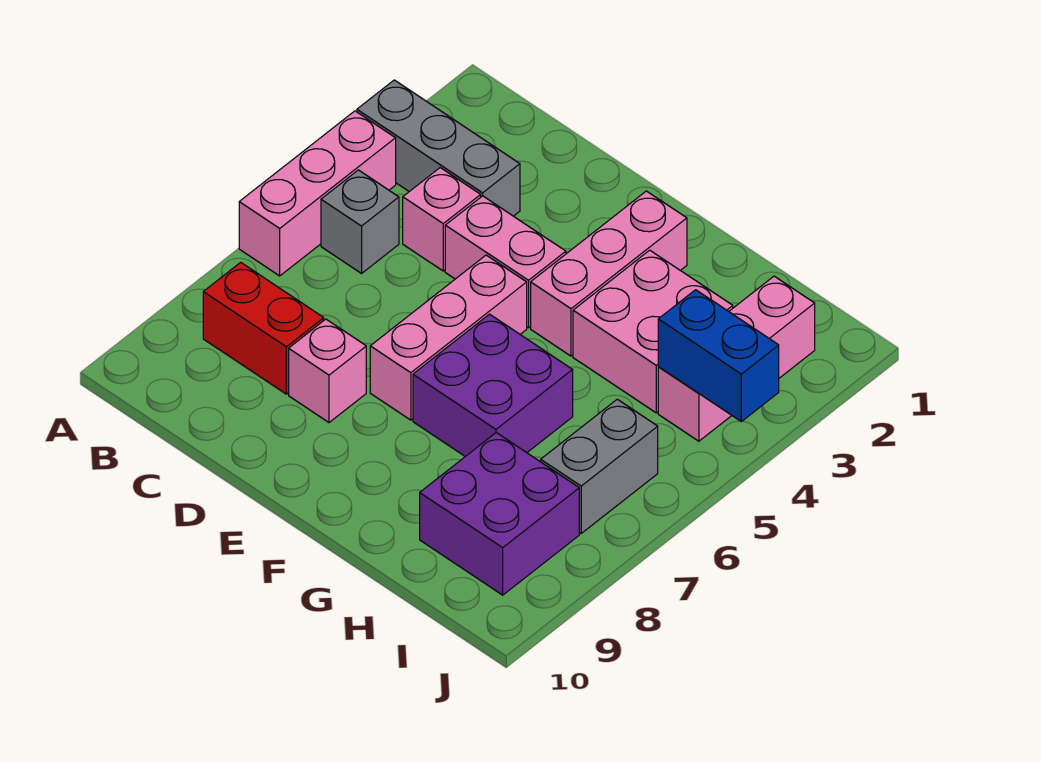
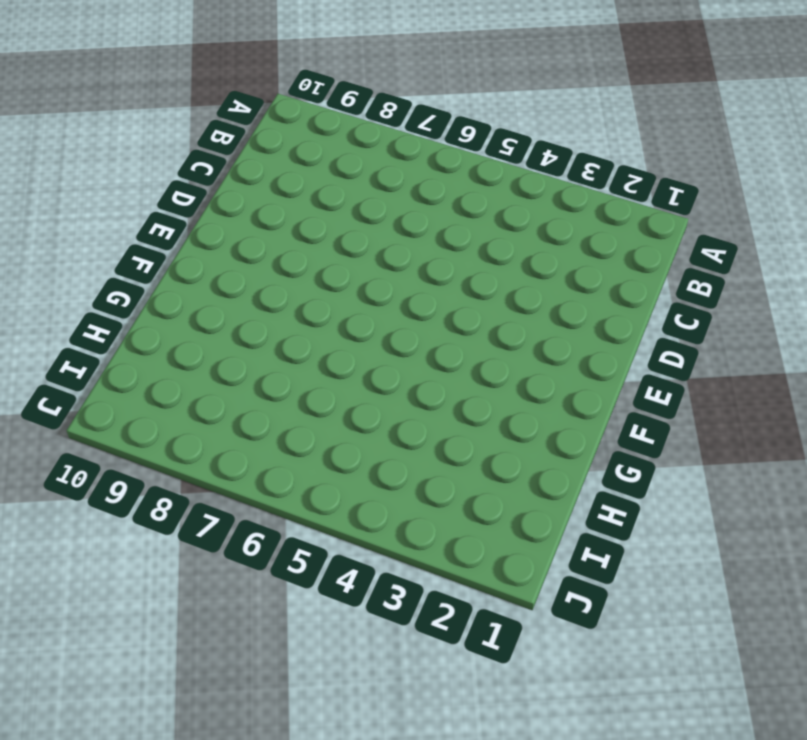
none -> grey brick A3:C3 level 1
none -> pink brick A4:A6 level 1
none -> grey brick B5 level 1

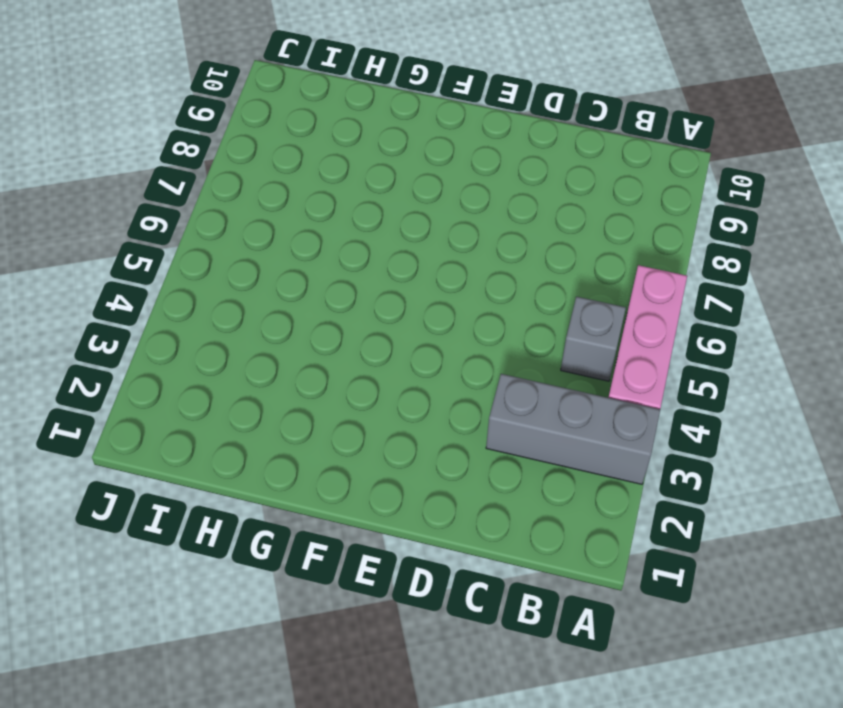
none -> red brick B8:C8 level 1
none -> pink brick C4 level 1
none -> pink brick D4:E4 level 1

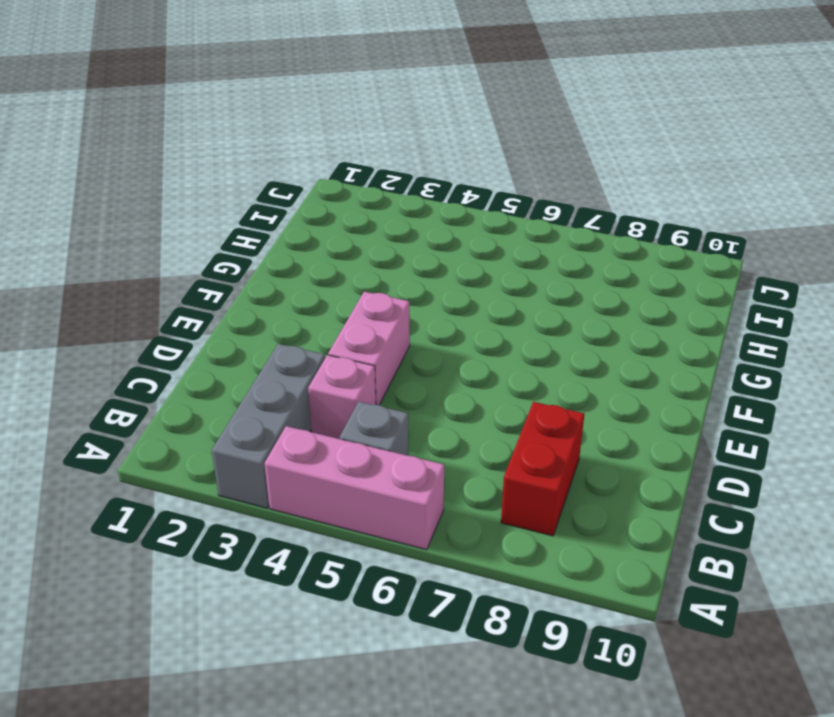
none -> pink brick D8 level 1
none -> pink brick E5:E7 level 1
none -> pink brick F2:F4 level 1

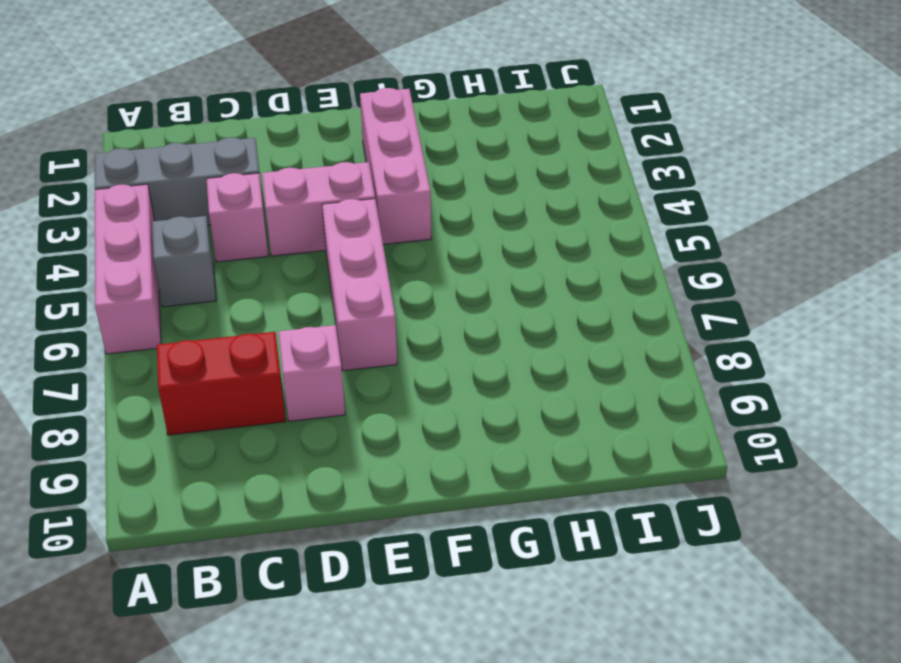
none -> purple brick F6:G7 level 1
none -> pink brick G3:H4 level 1
none -> purple brick H8:I9 level 1

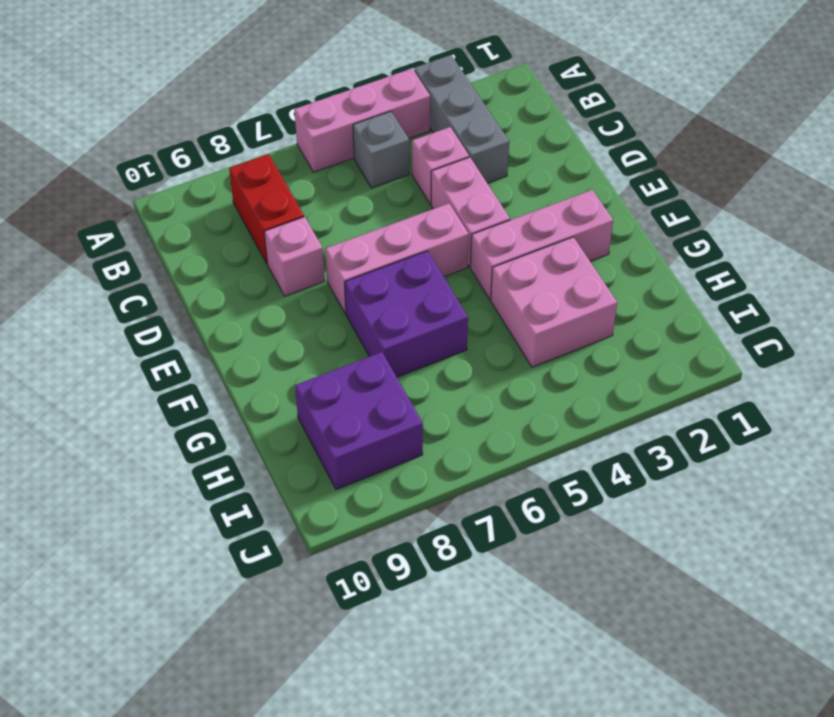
none -> pink brick I2:I4 level 1
none -> grey brick I6:I7 level 1
none -> blue brick I4:J4 level 2

